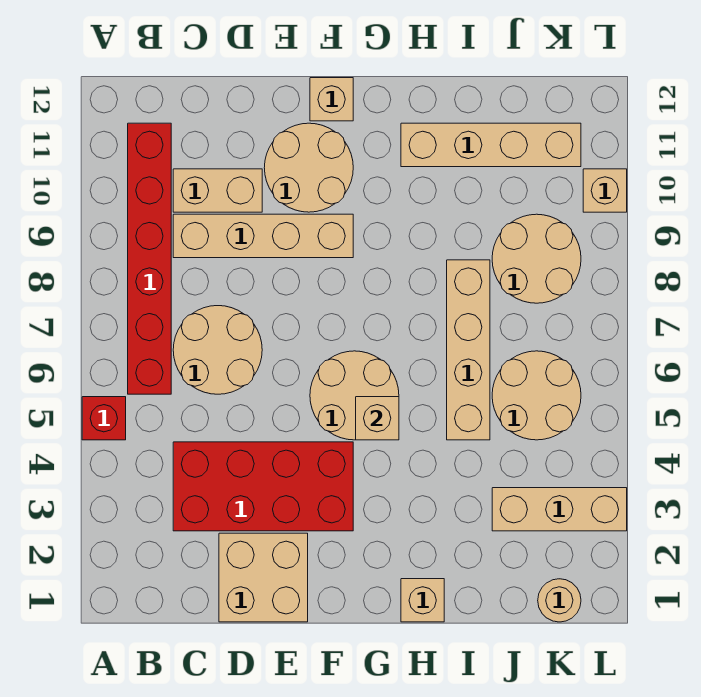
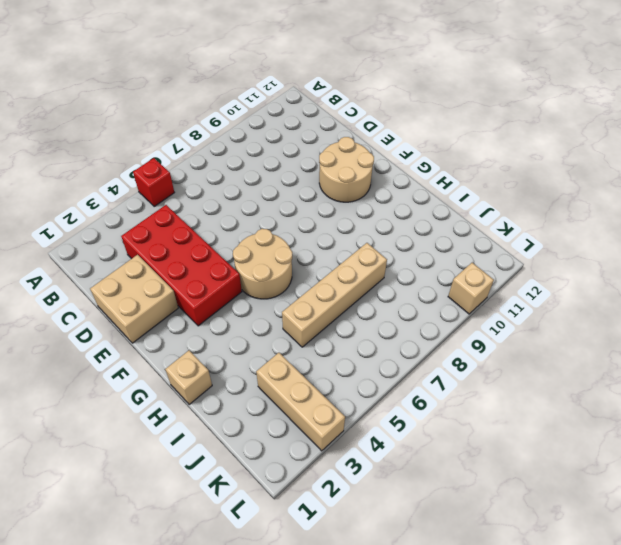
none -> red brick B6:B11 level 1
none -> tan round brick C6:D7 level 1
none -> tan brick C9:F9 level 1

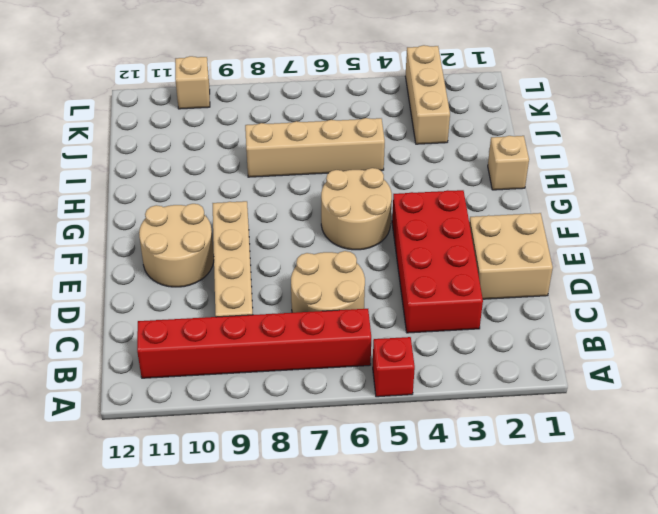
none -> tan brick C10:D10 level 1
none -> tan brick F12 level 1
none -> tan brick H11:K11 level 1

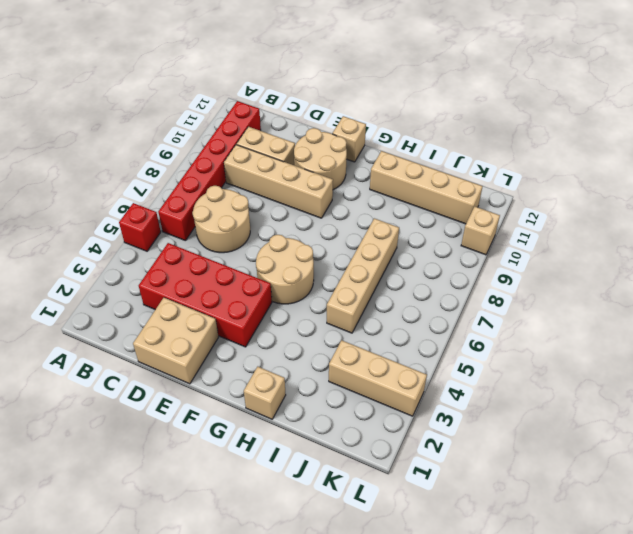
none -> tan round brick J5:K6 level 1
none -> tan round brick J8:K9 level 1
none -> tan round brick K1 level 1

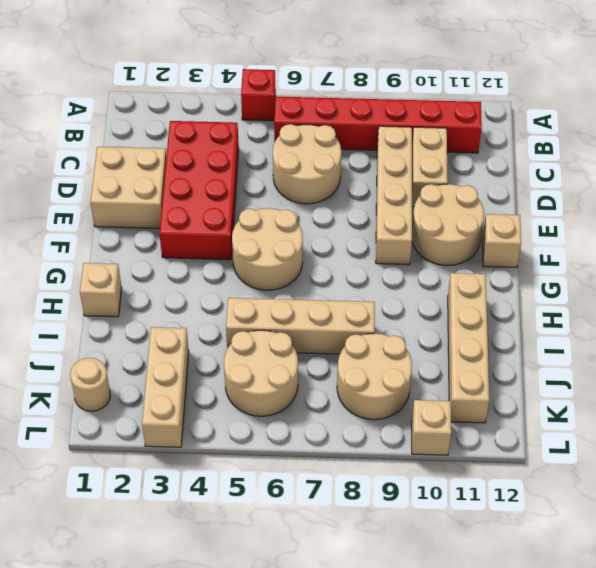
none -> tan brick G5 level 2

